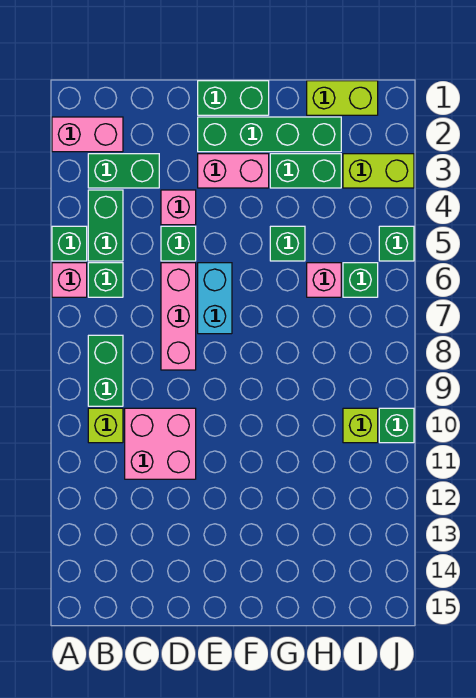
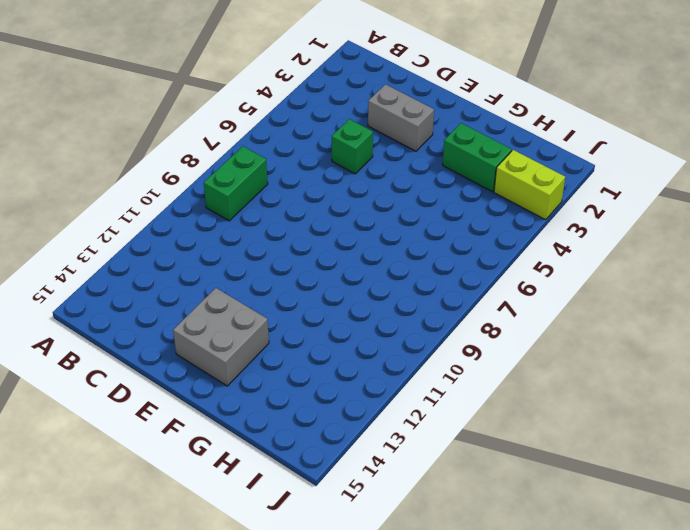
grey brick D3:E3 level 1 -> pink brick E3:F3 level 1
grey brick E13:F14 level 1 -> none
none -> pink brick A2:B2 level 1
none -> green brick A5 level 1
none -> pink brick A6 level 1

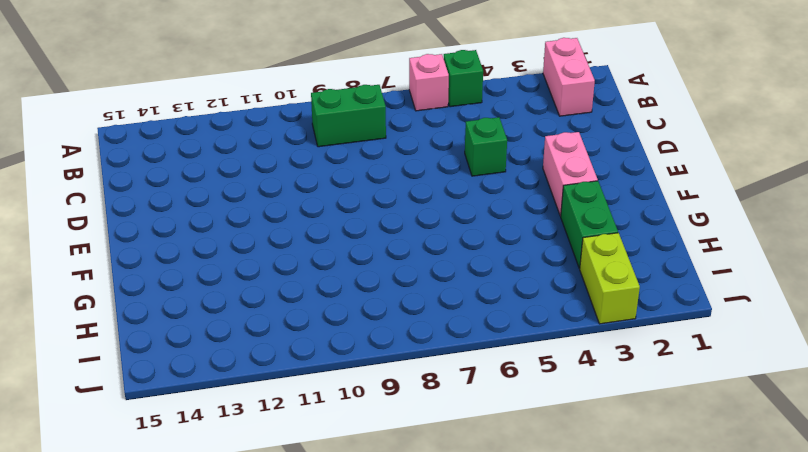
none -> green brick B3:C3 level 1
none -> green brick B4:B5 level 1
none -> green brick B6 level 1

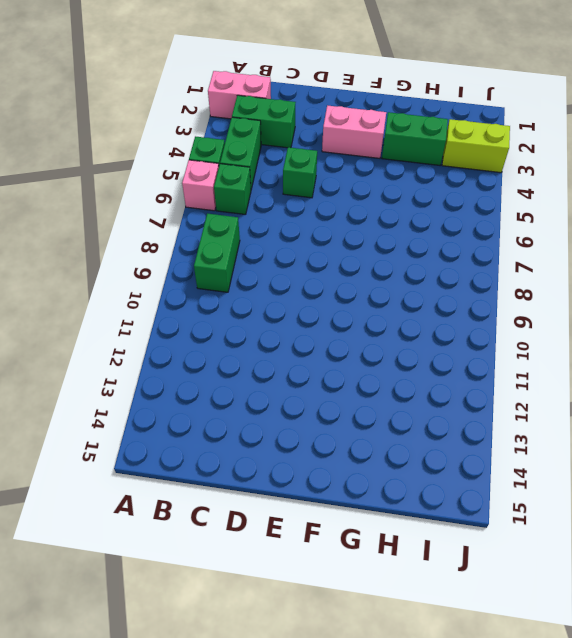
none -> lime brick B10 level 1
none -> pink brick C10:D11 level 1
none -> pink brick D4 level 1

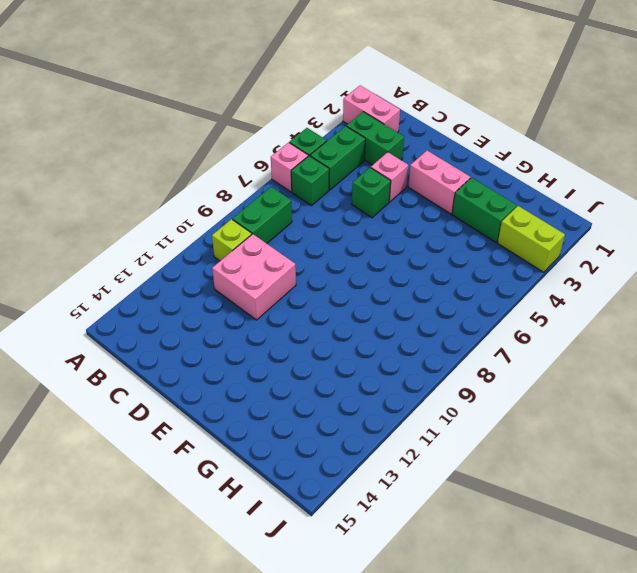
none -> pink brick D6:D8 level 1
none -> green brick E1:F1 level 1
none -> green brick E2:H2 level 1

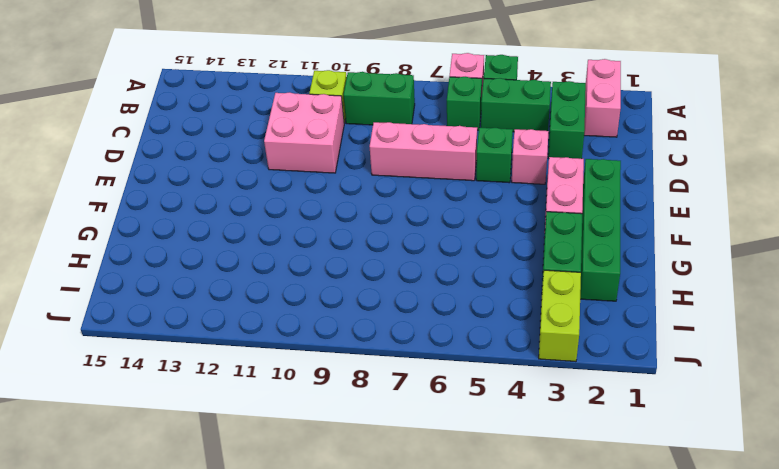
none -> green brick E1:F1 level 1
none -> cyan brick E6:E7 level 1
none -> green brick G5 level 1

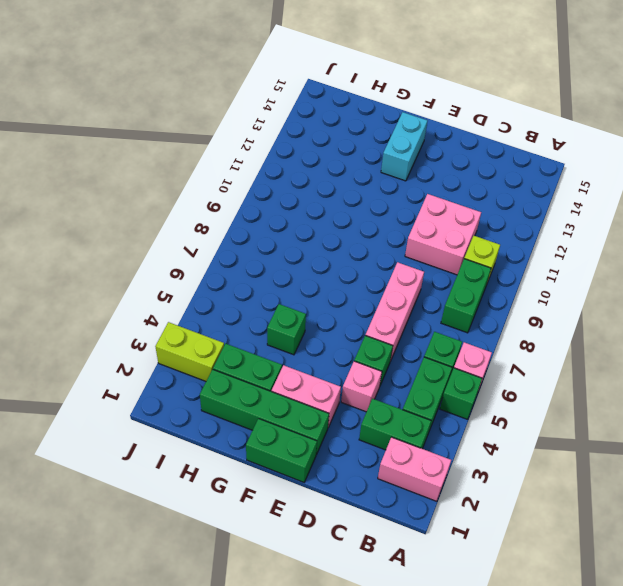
cyan brick F13:F14 level 1 -> cyan brick E6:E7 level 1
none -> lime brick H1:I1 level 1
none -> pink brick H6 level 1
none -> green brick I6 level 1

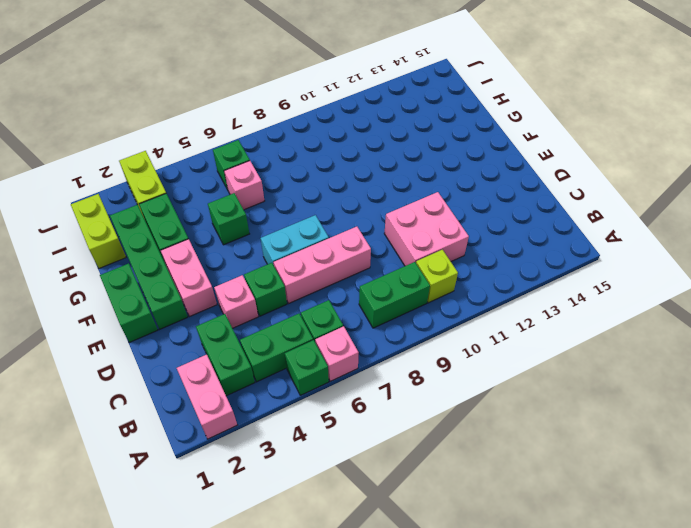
none -> lime brick I10 level 1
none -> green brick J5 level 1
none -> green brick J10 level 1

